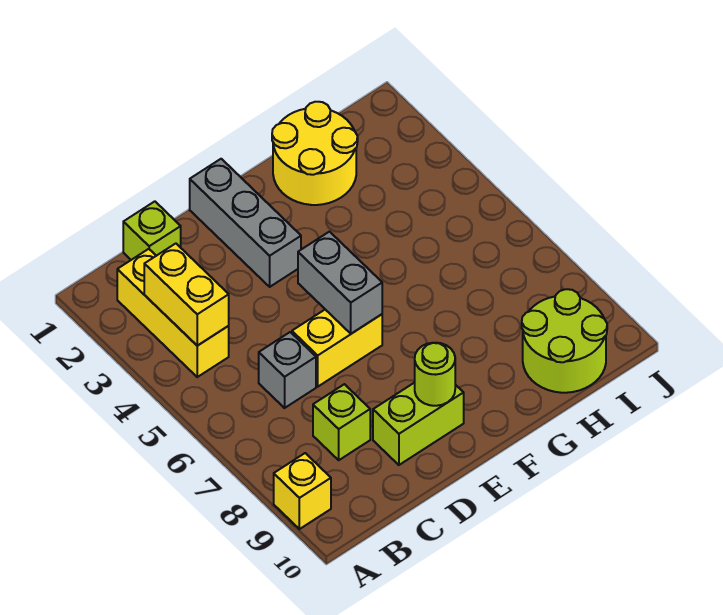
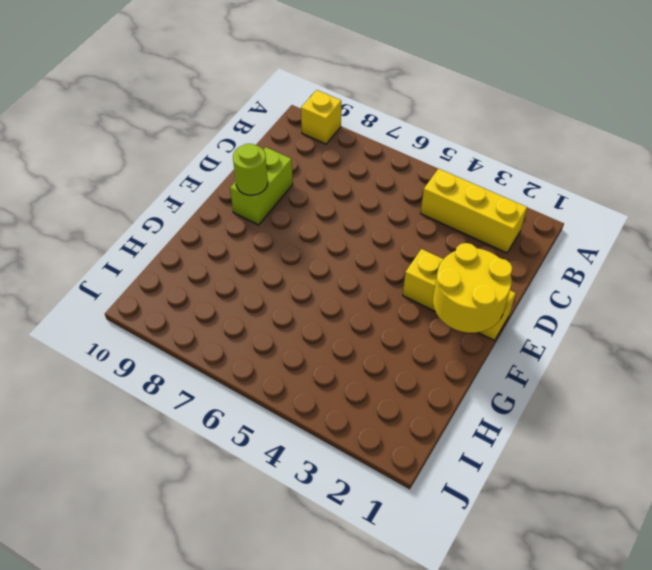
yellow brick E1:E3 level 1 -> grey brick E1:E3 level 1
yellow round brick E1:F2 level 2 -> yellow round brick G1:H2 level 1
none -> lime brick C1 level 1
none -> grey brick C6 level 1
none -> lime brick C8 level 1

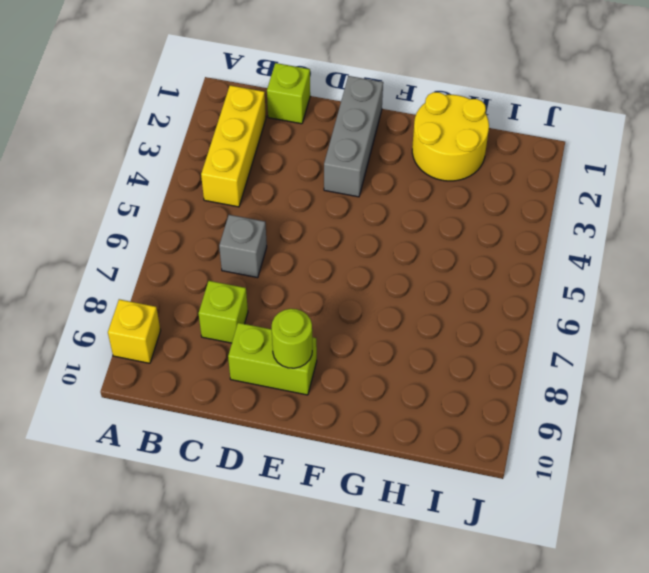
none -> yellow brick D6:E6 level 1
none -> lime round brick H9:I10 level 1
none -> yellow brick B3:B4 level 2

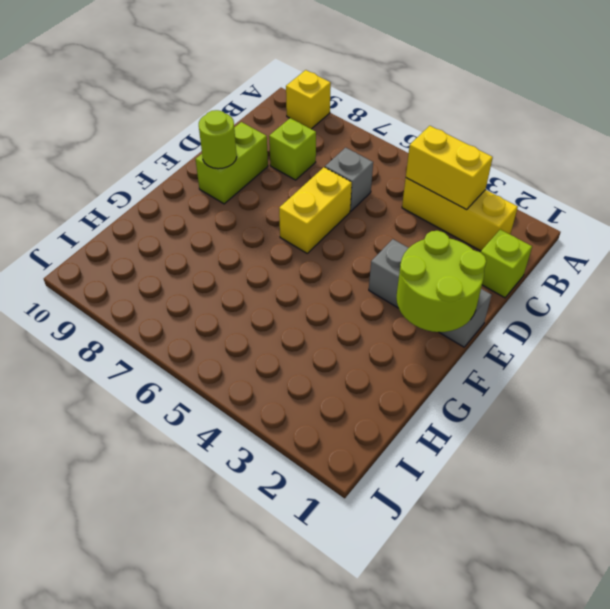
lime round brick E1:F2 level 2 -> lime round brick H9:I10 level 1
none -> yellow round brick G1:H2 level 1
none -> grey brick E5:E6 level 2

